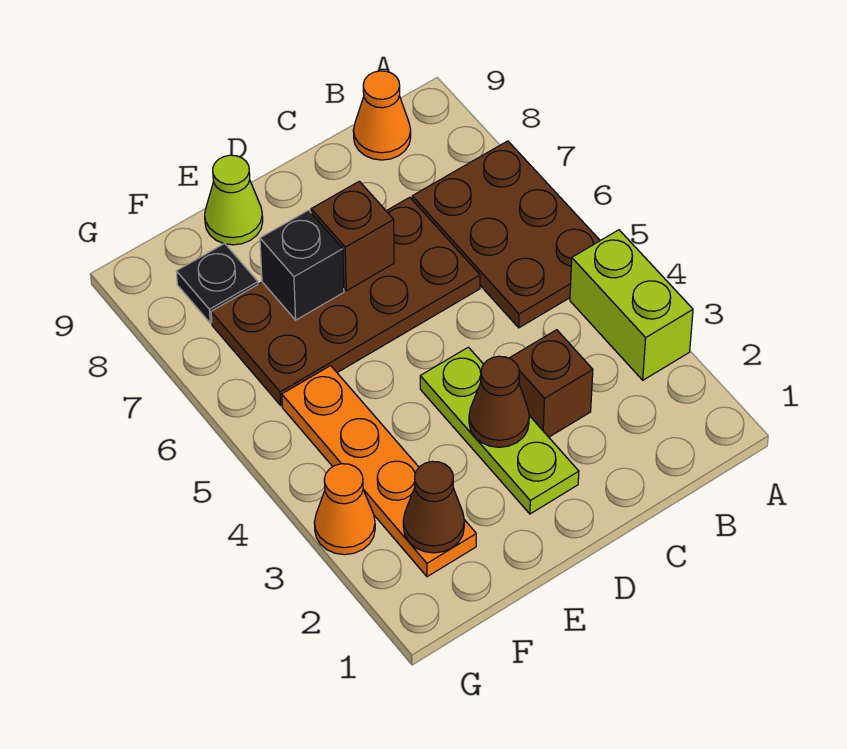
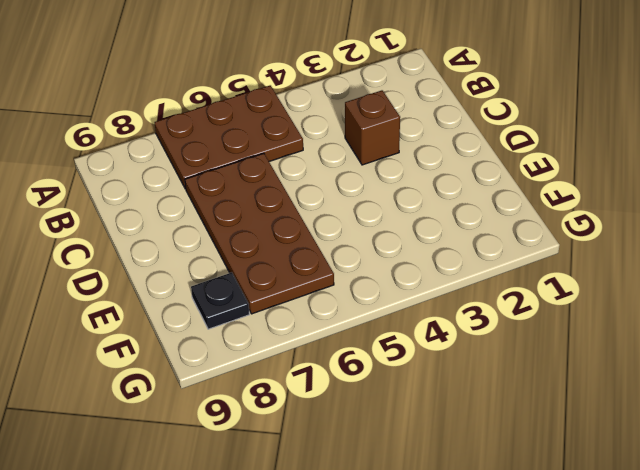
none -> lime brick A3:A4 level 1
none -> orange cone B9 level 1
none -> lime plate D2:D4 level 1

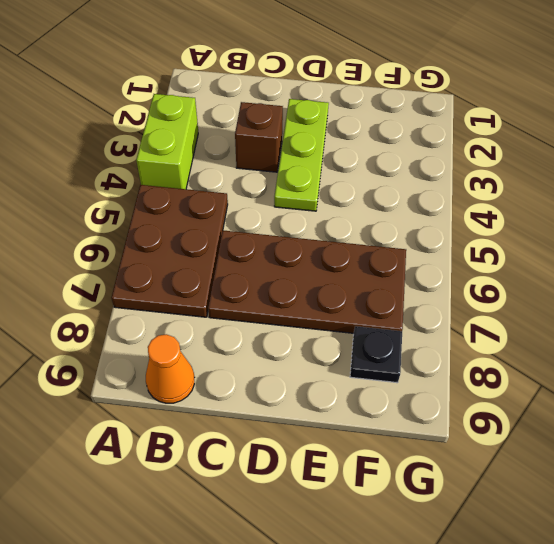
none -> lime cone E9 level 1
none -> orange plate F2:F5 level 1
none -> orange cone G3 level 1

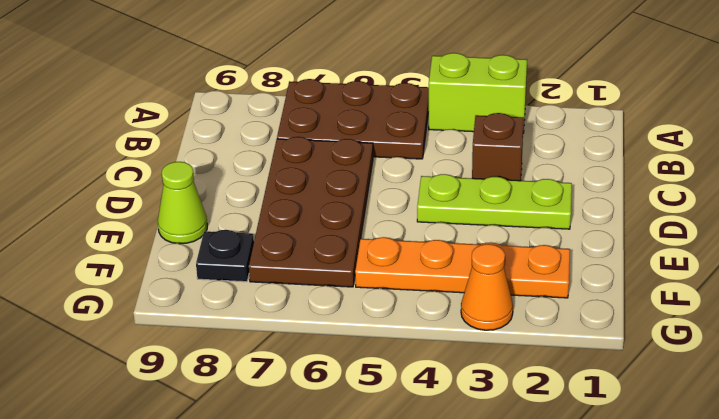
none -> orange cone B9 level 1
none -> brown cone D3 level 2
none -> brown brick D7 level 2

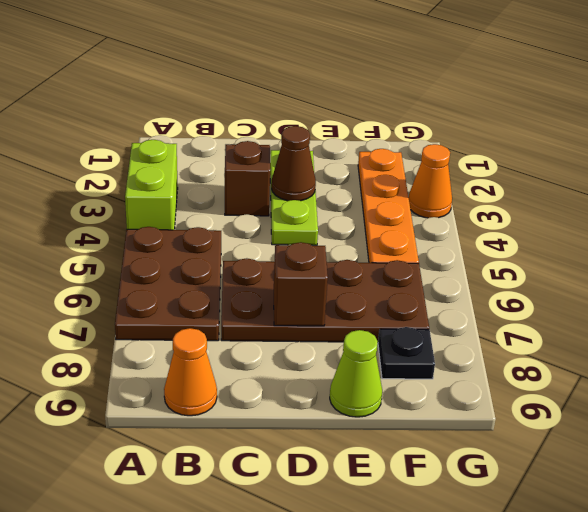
none -> black brick E7 level 2
none -> brown cone F2 level 2

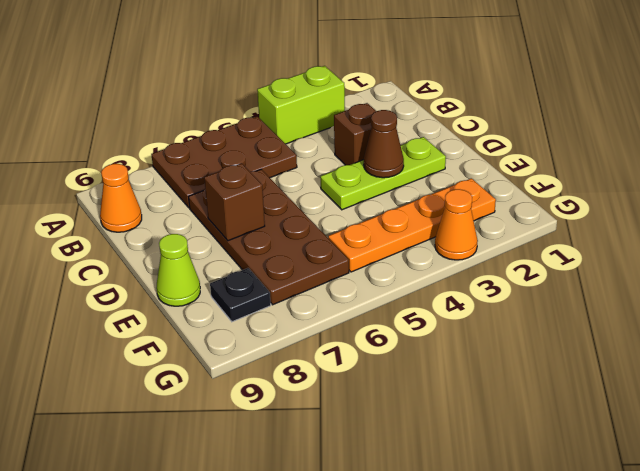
none -> black brick E7 level 2
none -> brown cone F2 level 2

